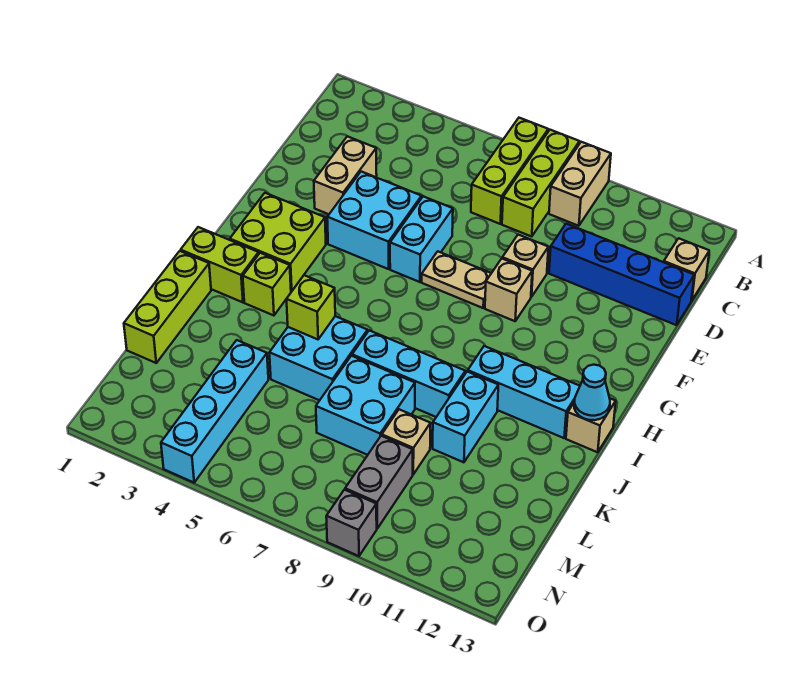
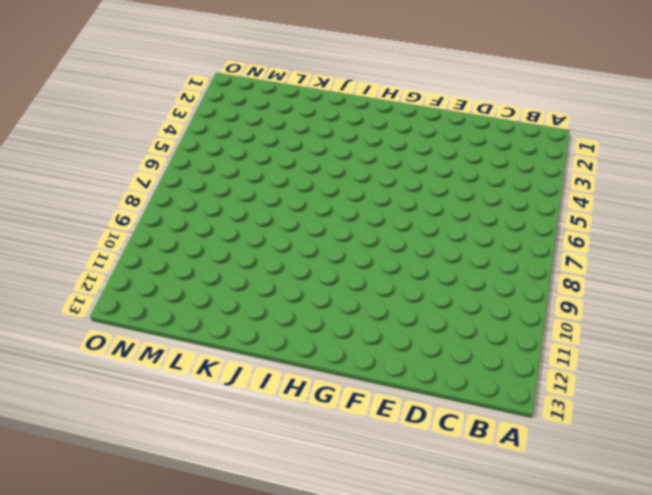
none -> lime brick A7:C7 level 1
none -> lime brick A8:C8 level 1
none -> tan brick A9:B9 level 1

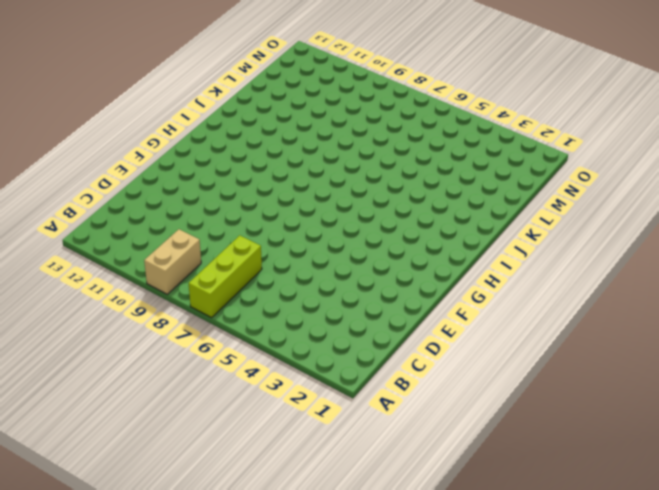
none -> lime brick A8:C8 level 1
none -> tan brick C13 level 1
none -> tan brick D3:E3 level 1

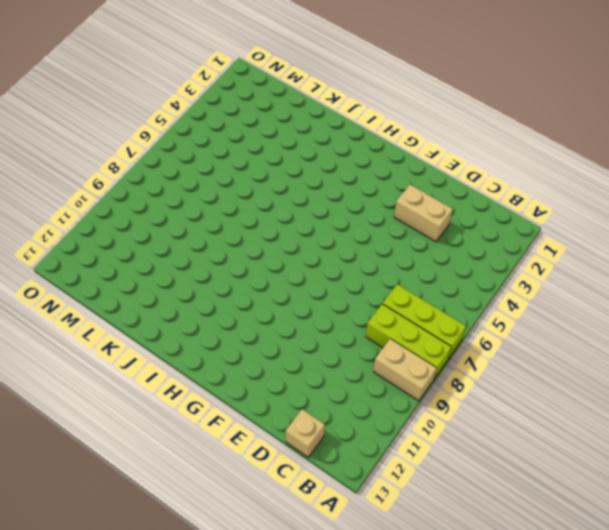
none -> blue brick D10:D13 level 1
none -> cyan brick E4:F5 level 1
none -> cyan brick E6:F6 level 1

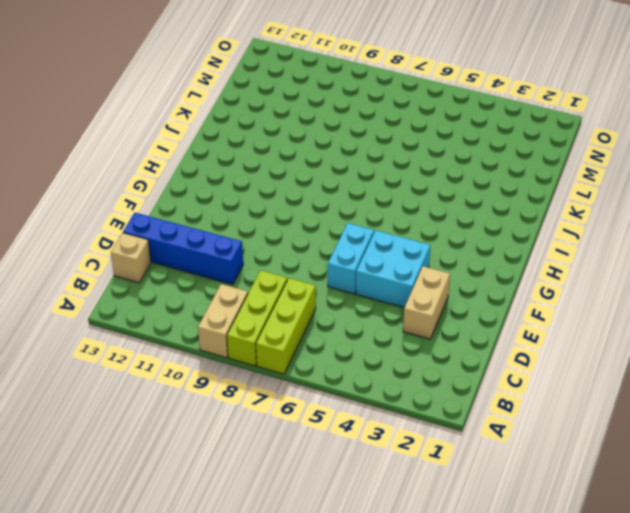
none -> tan brick E9 level 1
none -> tan plate F7:F8 level 1
none -> tan brick F9 level 1

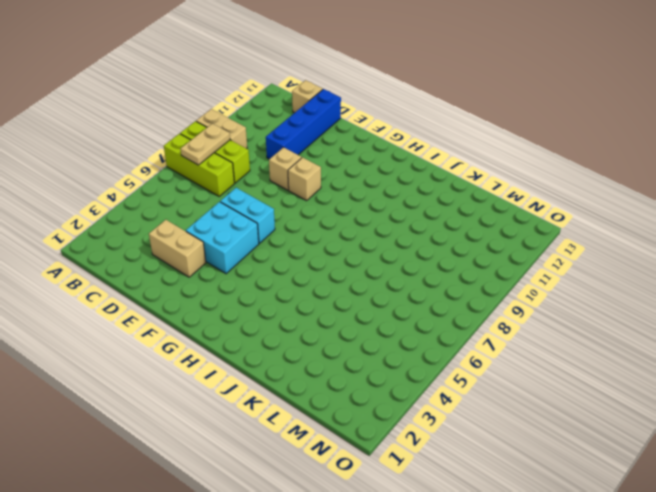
tan plate B7:B8 level 2 -> tan plate F7:F8 level 1
none -> lime brick G2:H3 level 1
none -> lime brick I1:I2 level 1
none -> lime brick I3 level 1

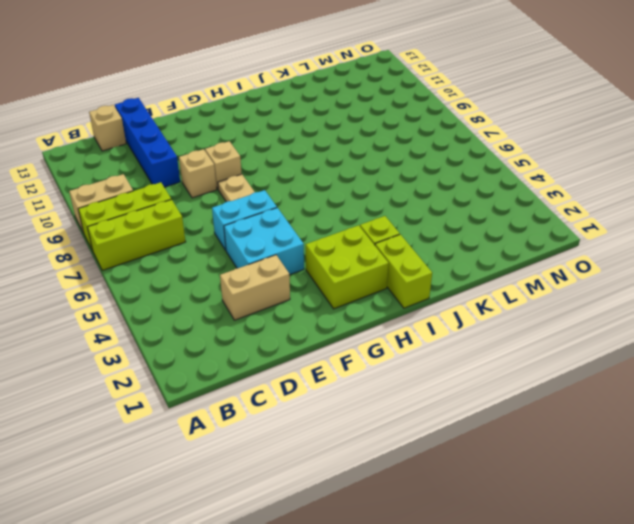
none -> cyan brick I10:I12 level 1
none -> tan brick I13 level 1
none -> lime brick J1:L1 level 1

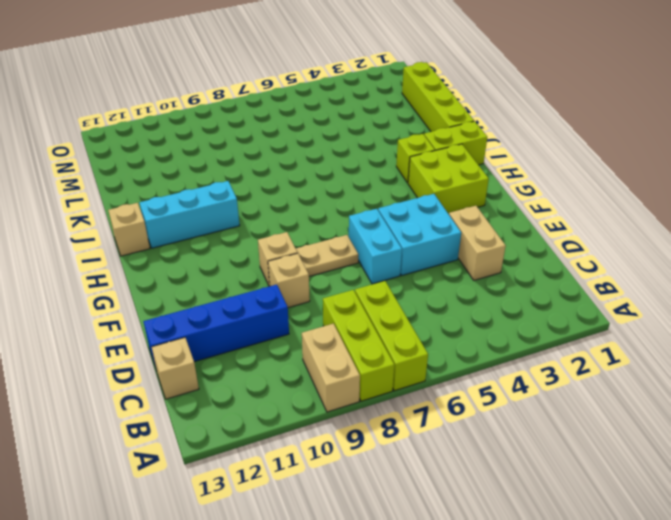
lime brick J1:M1 level 1 -> lime brick J1:L1 level 1
none -> cyan brick J5:K6 level 1
none -> cyan brick J7:J9 level 1
none -> cyan brick J10:K10 level 1

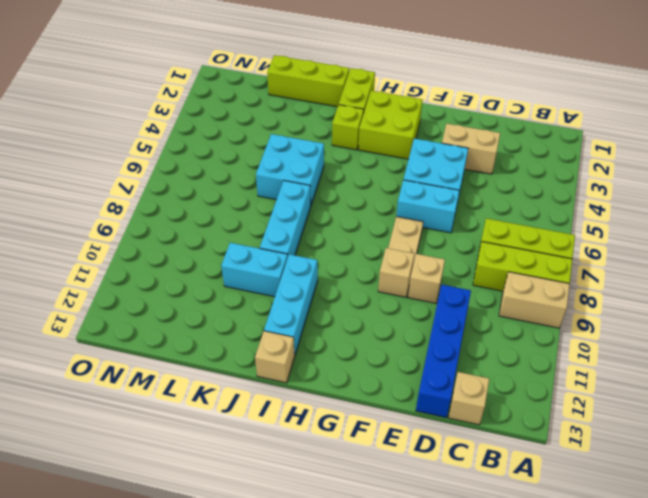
none -> cyan brick K7:L8 level 1
none -> cyan brick L4:O4 level 1
none -> tan brick L9 level 1

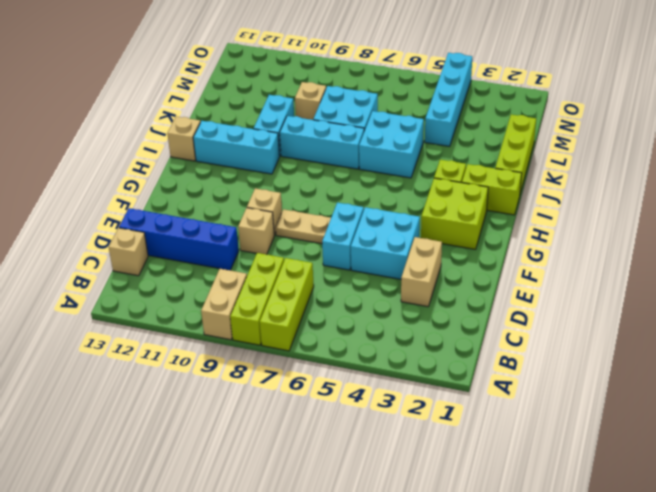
none -> grey brick M9:N9 level 1
none -> grey brick O9 level 1
none -> cyan cone I13 level 2

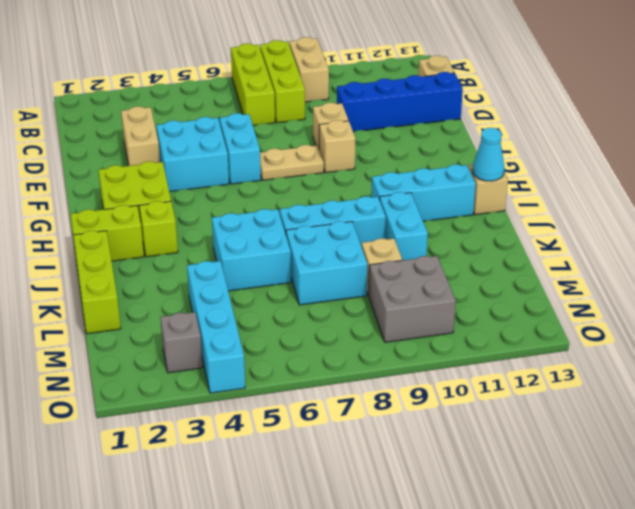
grey brick M9:N10 level 1 -> grey brick M9:N9 level 1
grey brick N3 level 1 -> grey brick O9 level 1
none -> lime brick J5 level 2

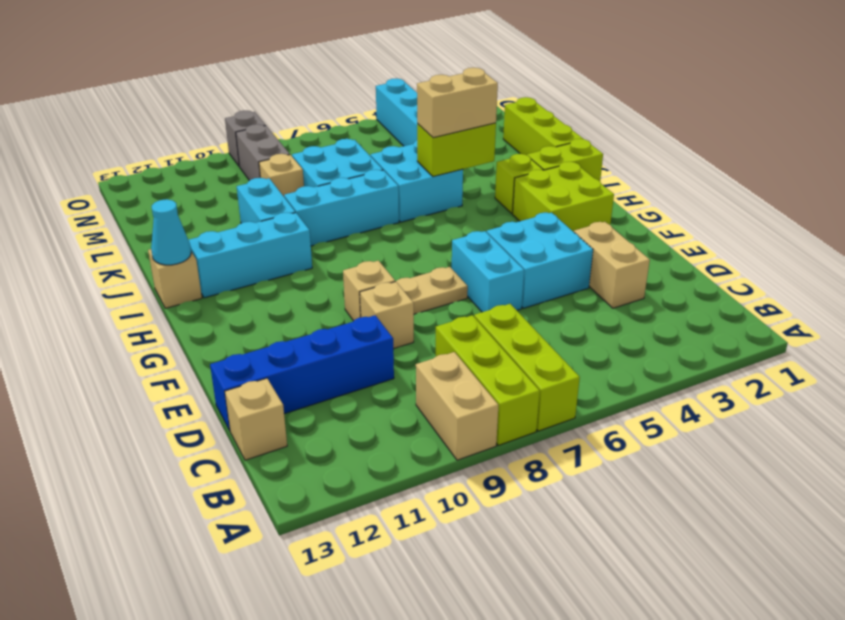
lime brick J4:J5 level 2 -> lime brick J5 level 2
tan brick J4:J5 level 3 -> none

